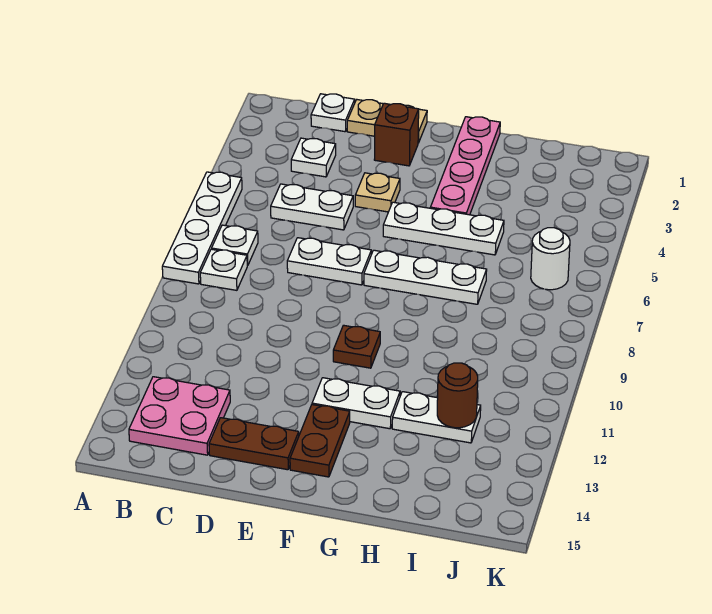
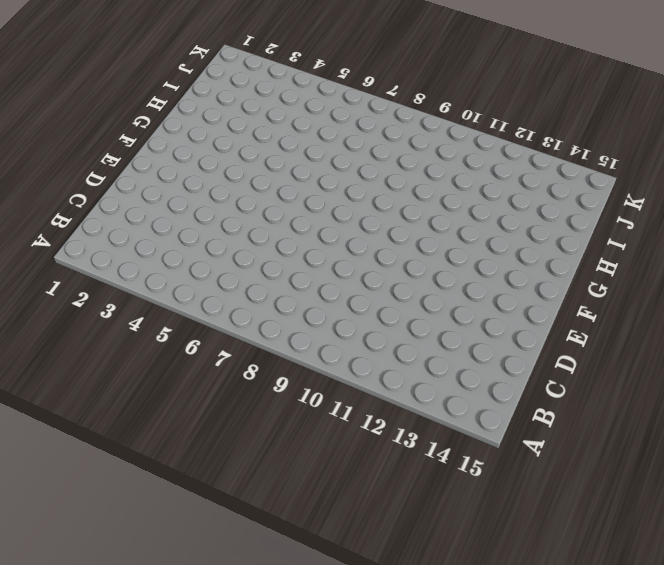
none -> white plate A5:A8 level 1
none -> white plate B7 level 1
none -> white plate B8 level 1

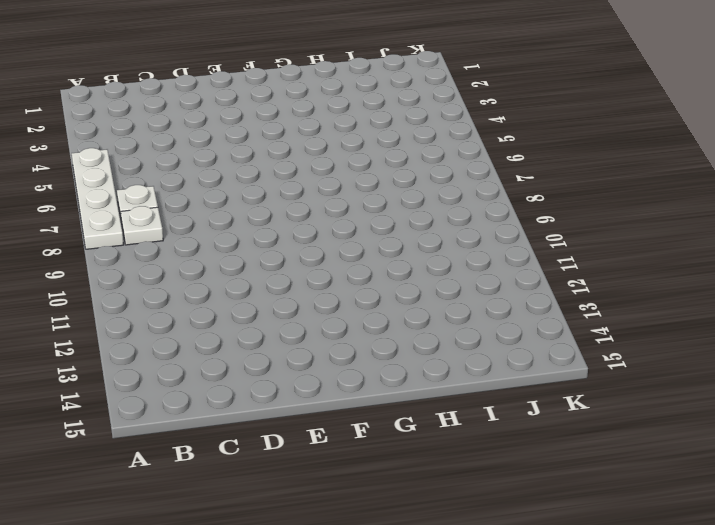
none -> pink plate B13:C14 level 1
none -> white plate C1 level 1
none -> white plate C3 level 1

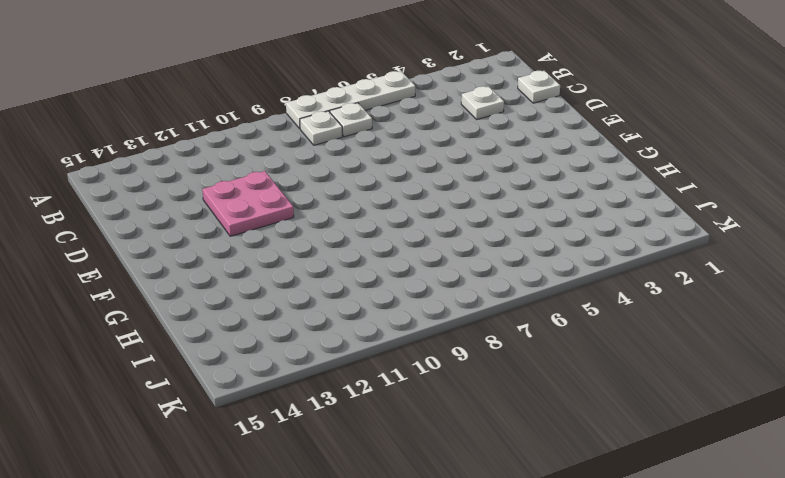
pink plate D11:E12 level 1 -> pink plate B13:C14 level 1
none -> white plate C5:D5 level 1
none -> tan plate D1:E1 level 1
none -> white plate D7:E7 level 1

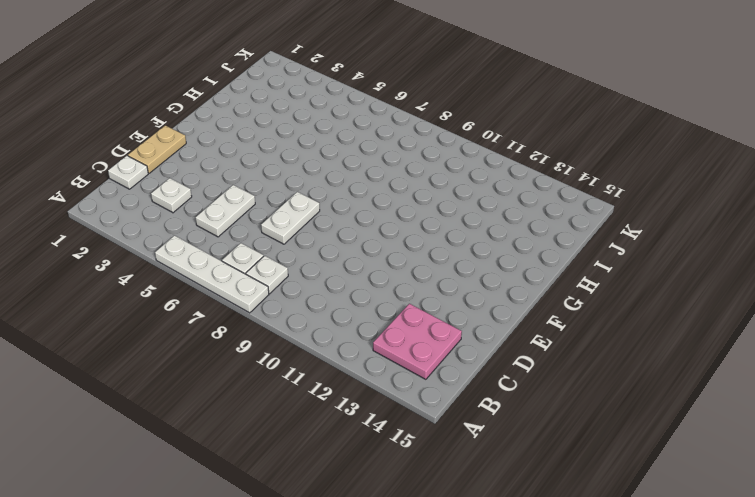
none -> brown plate D14:E14 level 1
none -> brown brick E2 level 1
none -> tan plate E4 level 1

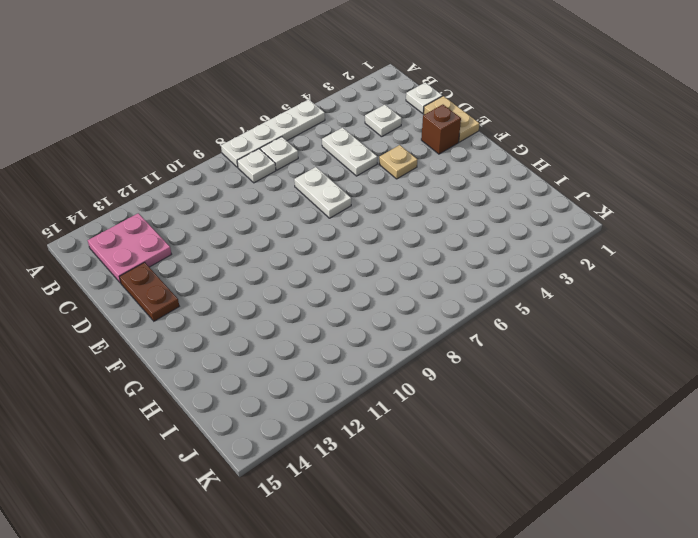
none -> white plate F5:H5 level 1
none -> white plate F7:H7 level 1
none -> brown plate F10 level 1

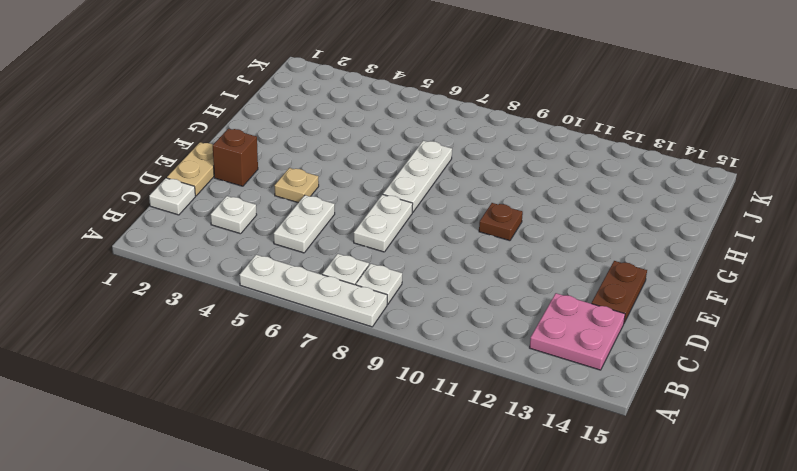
none -> white plate F5:H5 level 1
none -> white plate F12:G12 level 1
none -> brown plate F13:F14 level 1

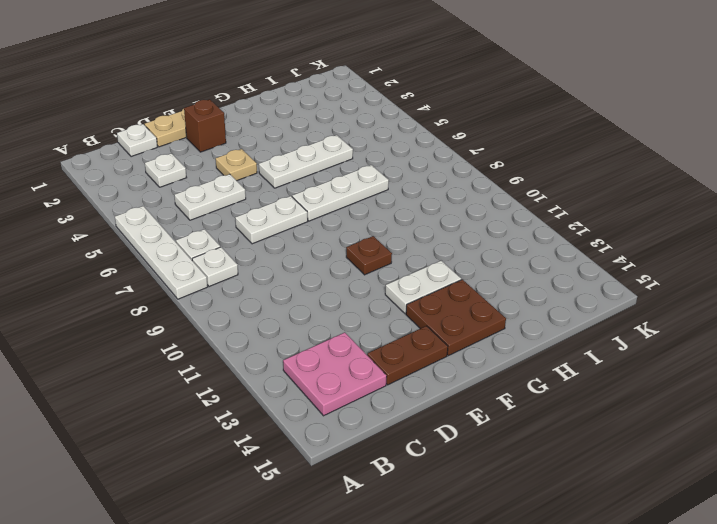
brown plate F13:G14 level 1 -> brown plate F13:F14 level 1
none -> pink plate G1:G4 level 1
none -> white plate H12:I12 level 1
none -> white round brick J6 level 1

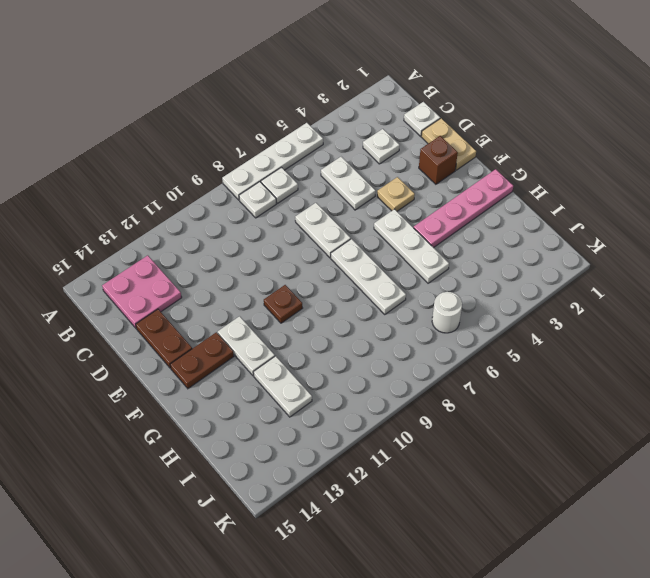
none -> brown round brick I12 level 2

